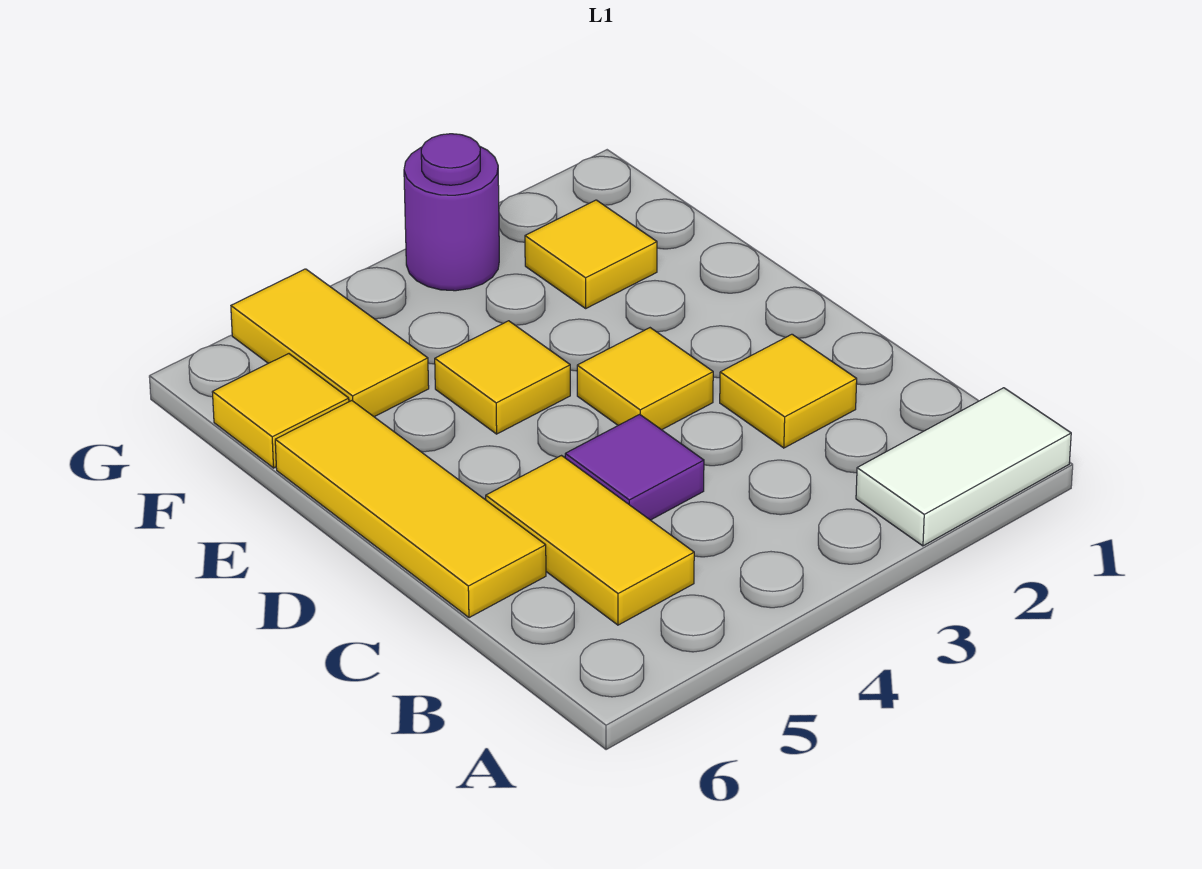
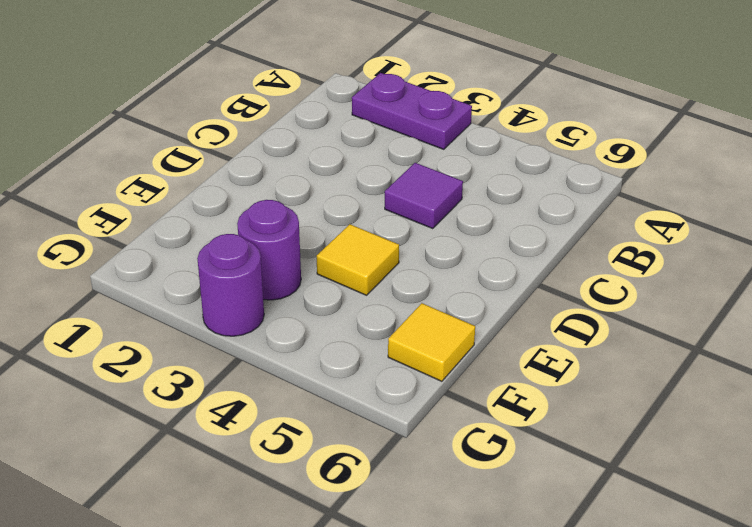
purple plate A2:A3 level 1 -> white tile A1:A2 level 1
purple round brick F3 level 1 -> none
none -> yellow tile B5:C5 level 1
none -> yellow tile C2 level 1

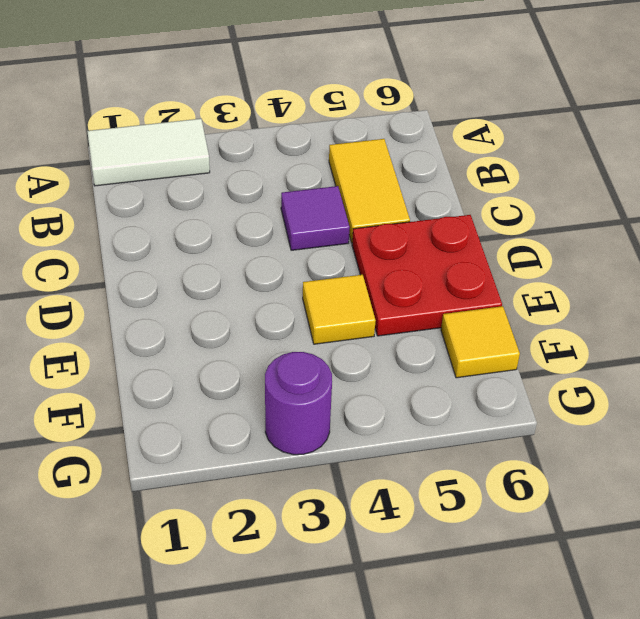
red plate D5:E6 level 1 -> yellow tile C6:E6 level 1
none -> yellow tile C2 level 1
none -> yellow tile D3 level 1

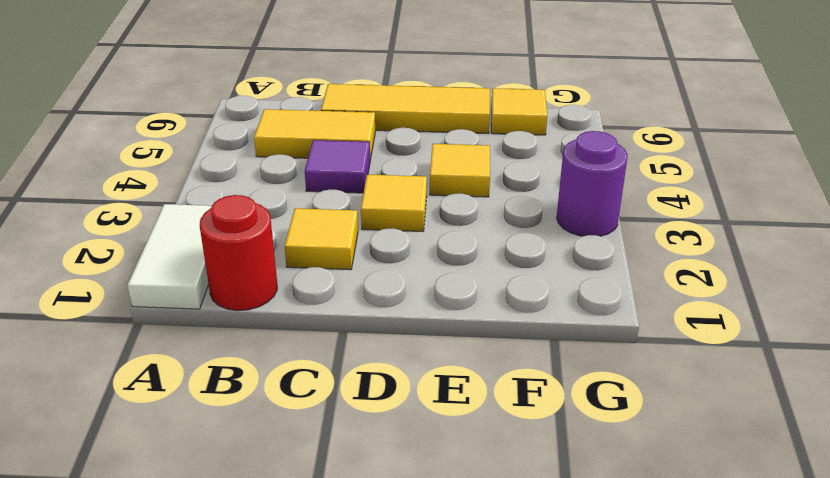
red round brick B1 level 1 -> none
none -> yellow tile F2 level 1
none -> yellow tile F5:G5 level 1

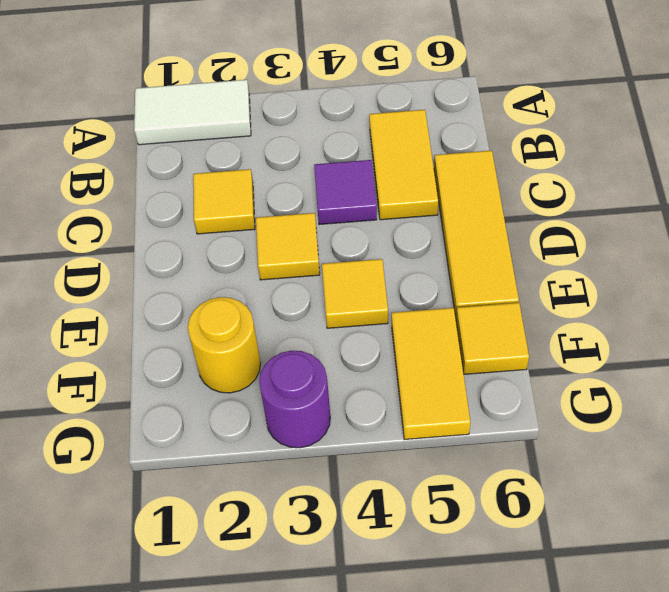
yellow round brick F2 level 1 -> yellow tile F2 level 1

